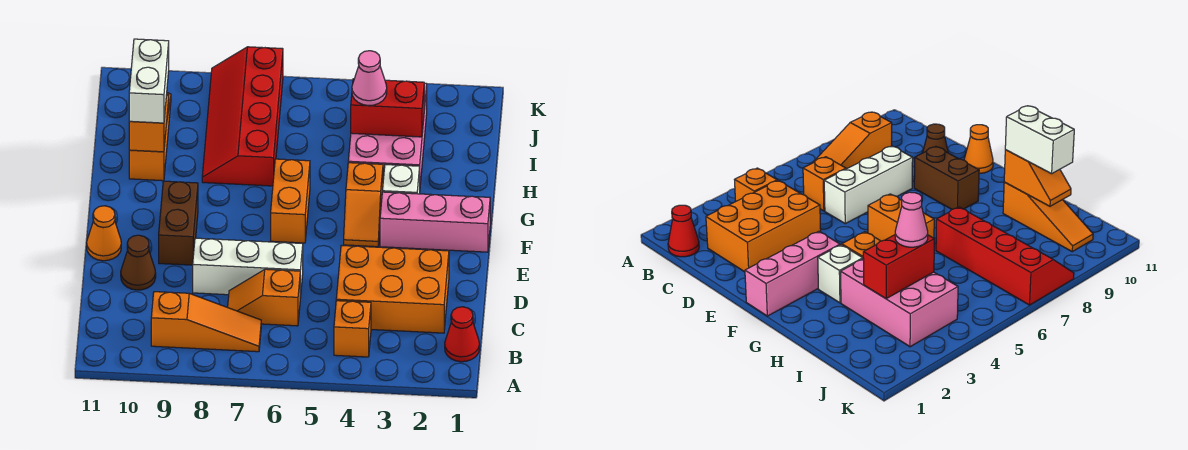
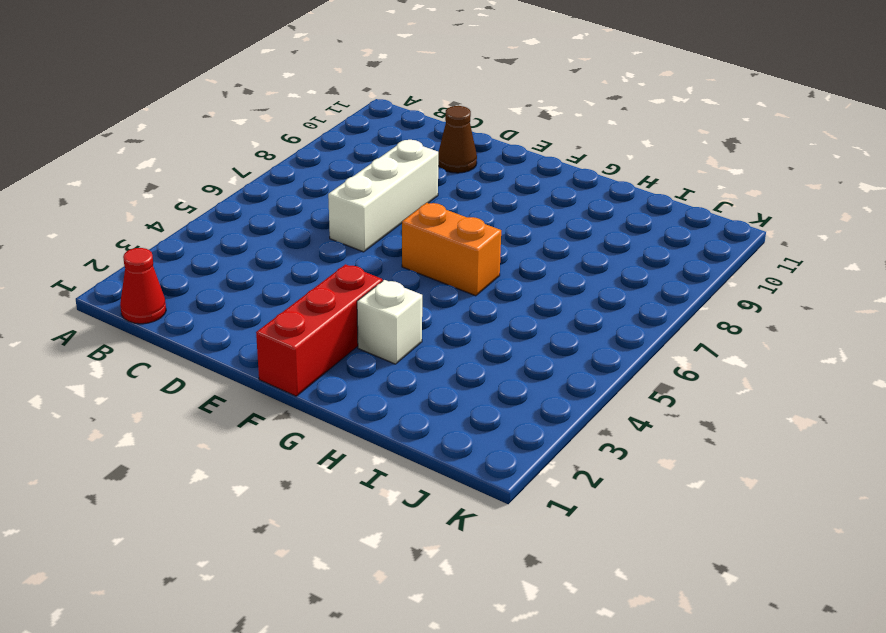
red brick F1:F3 level 1 -> pink brick F1:F3 level 1
none -> orange brick B4 level 1
none -> orange slope B7:B9 level 1 top 9
none -> orange brick C2:D4 level 1

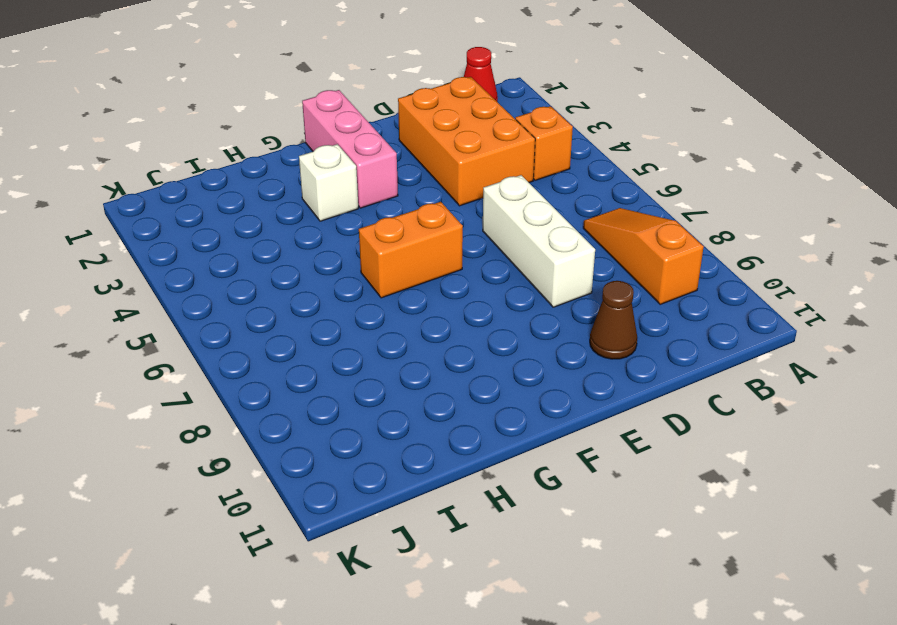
none -> orange slope C6:C7 level 1 top 6
none -> brown brick E9:F9 level 1
none -> orange cone E11 level 1

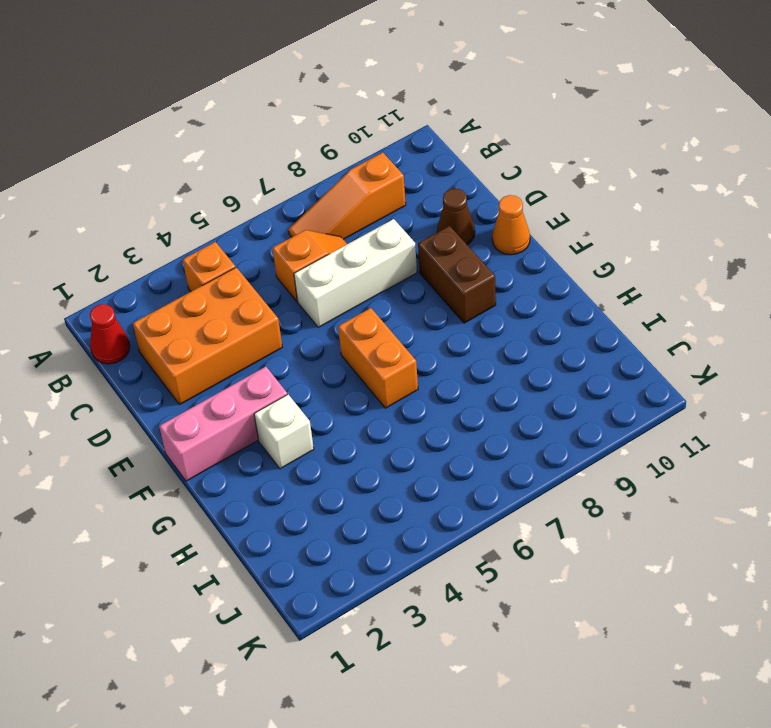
none -> orange slope F4:G4 level 1 top G
none -> pink brick H3:J4 level 1
none -> red slope H7:K8 level 1 top 7

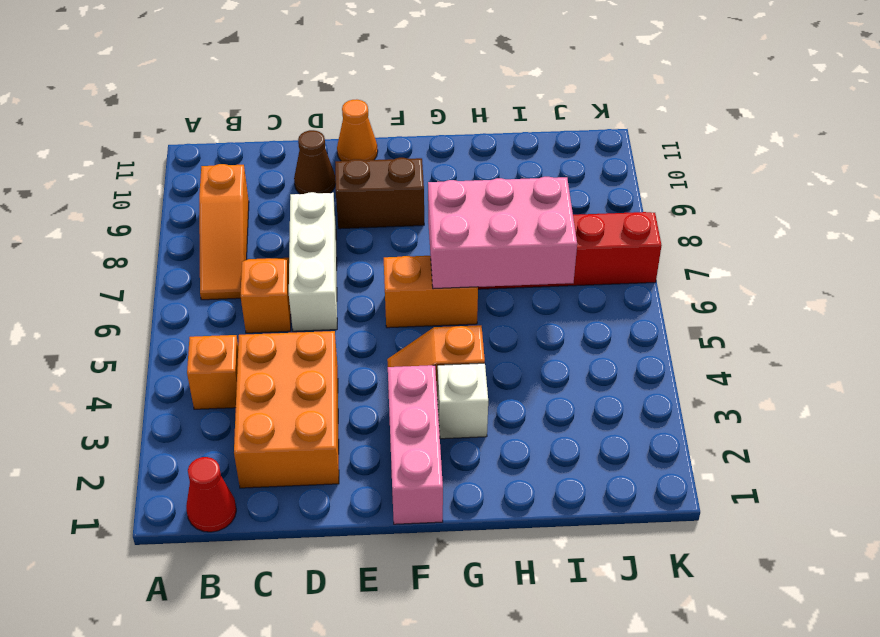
pink brick G6:I7 level 2 -> pink brick H3:J4 level 1
none -> orange slope H10:J10 level 1 top H
none -> orange slope H10:I10 level 2 top H
none -> red brick I3:I4 level 2

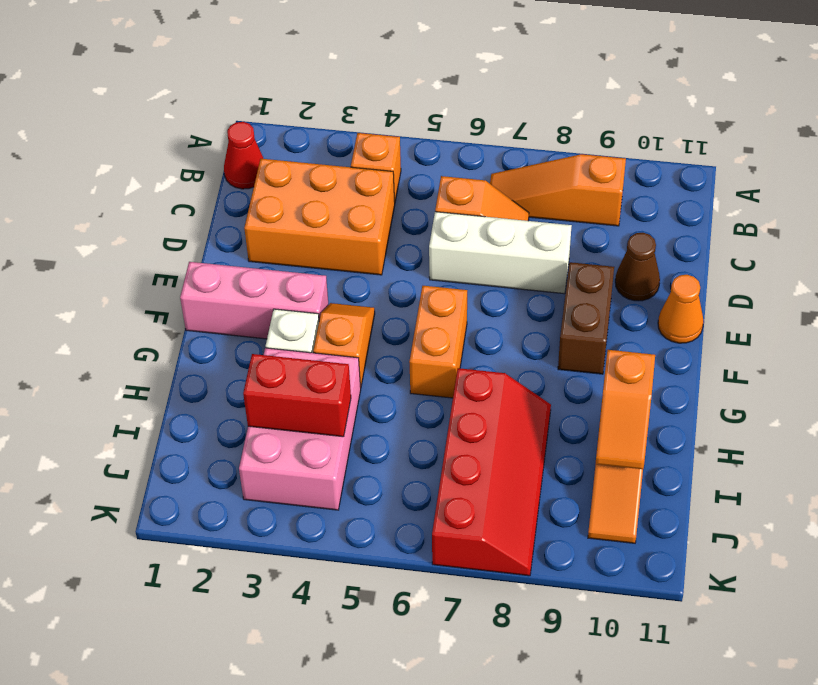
none -> white brick H10:I10 level 3
none -> pink cone I4 level 3

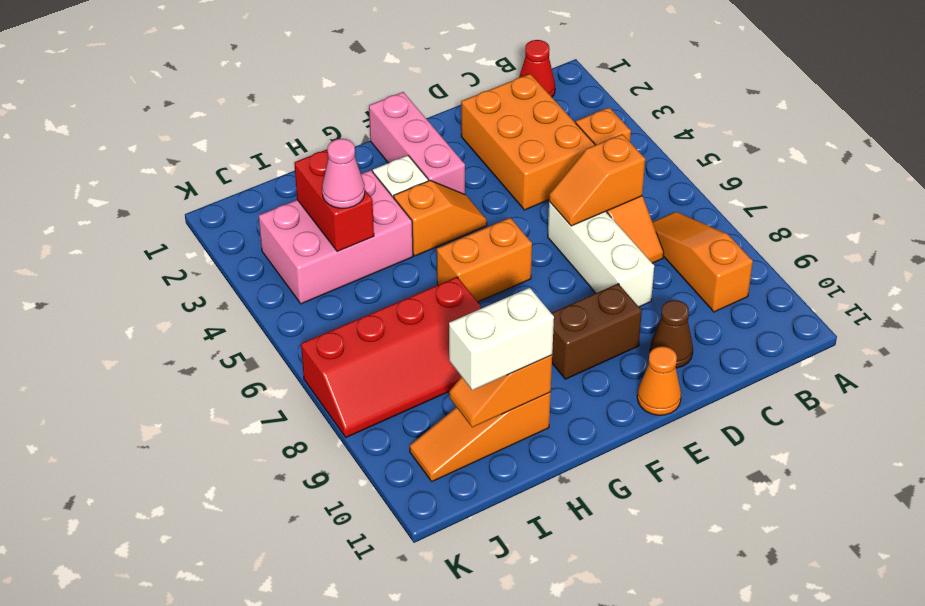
orange slope C6:D6 level 2 top C -> none

